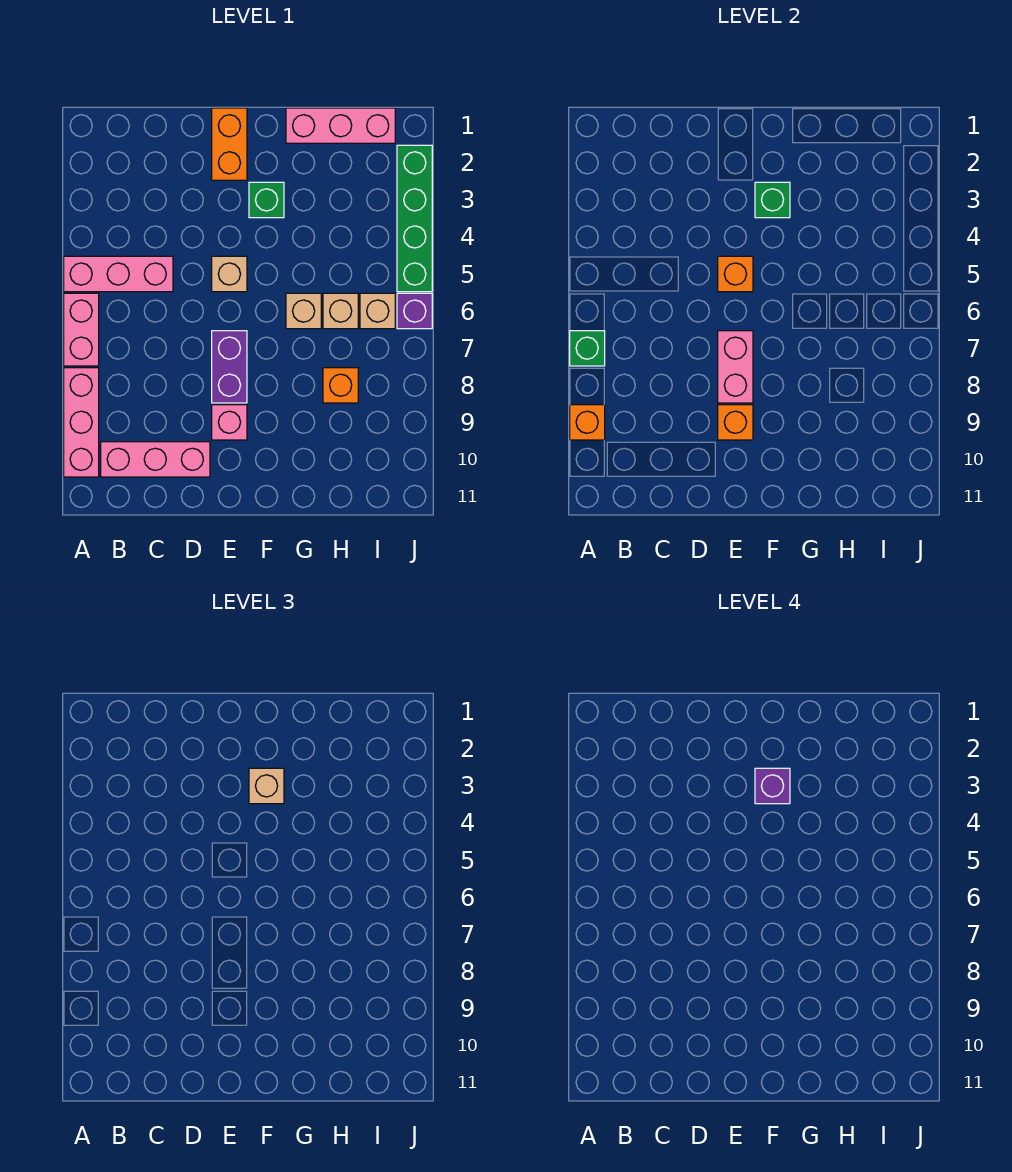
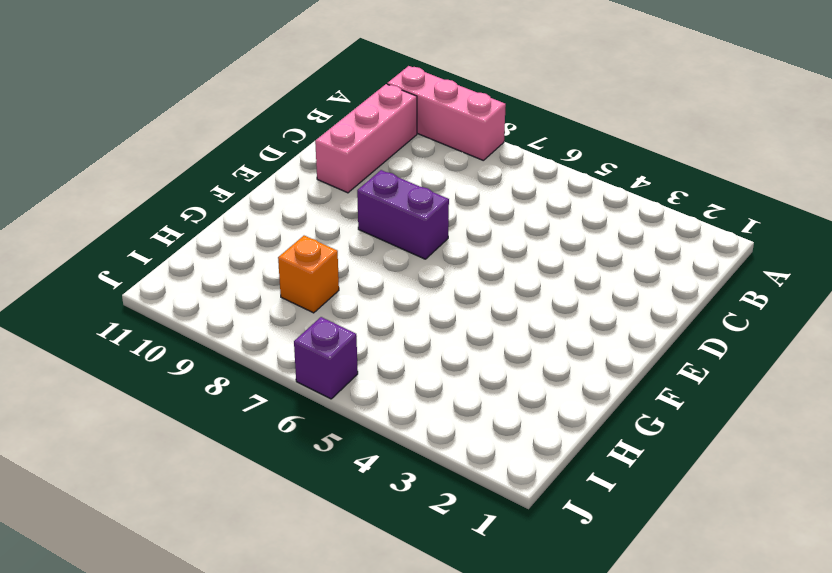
none -> pink brick A5:C5 level 1
none -> pink brick A6:A7 level 1
none -> orange brick E1:E2 level 1

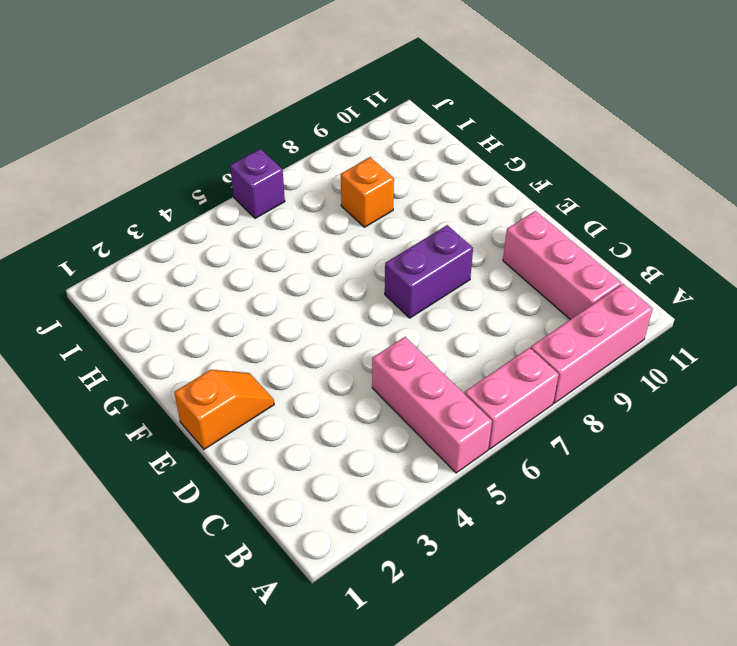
orange slope E1:E2 level 1 top 1 -> orange brick E1:E2 level 1
none -> tan brick E5 level 1
none -> pink brick E9 level 1
none -> green brick F3 level 1

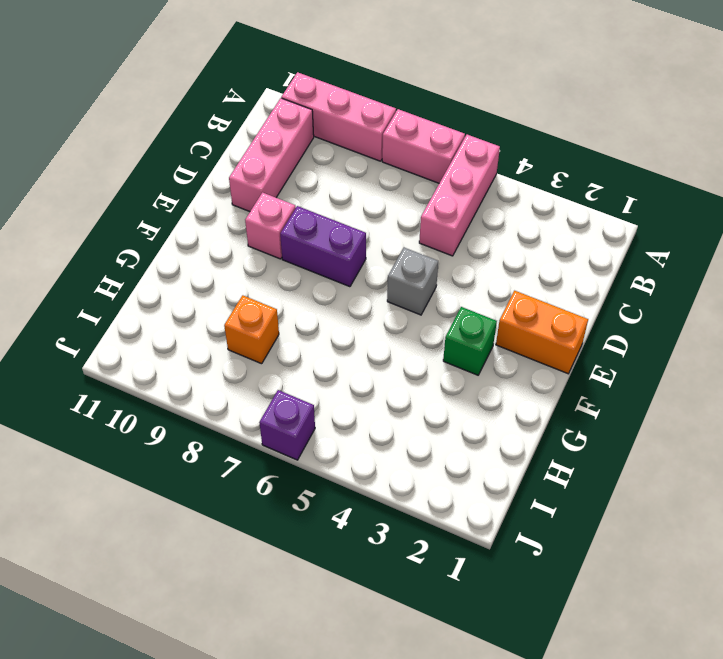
grey brick E5 level 1 -> tan brick E5 level 1
none -> pink brick G1:I1 level 1
none -> tan brick G6 level 1
none -> tan brick H6 level 1

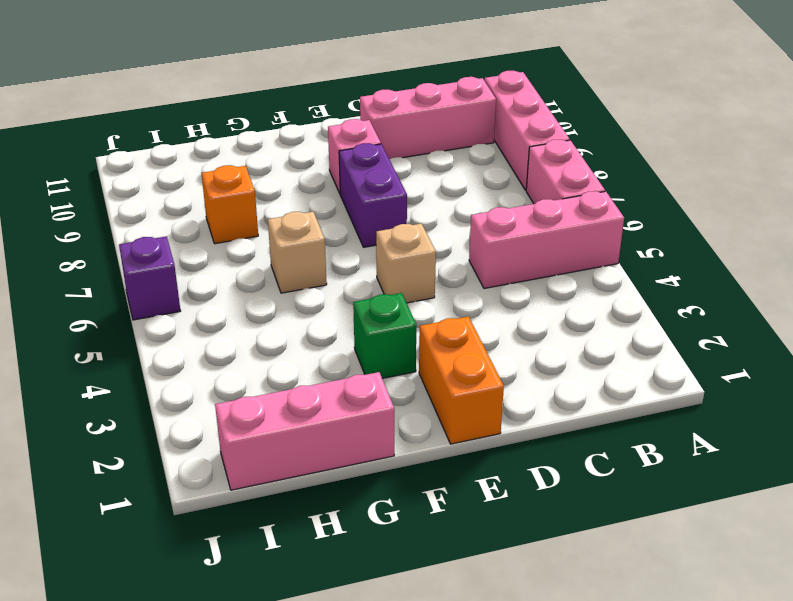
none -> tan brick H6 level 1
none -> tan brick I6 level 1
none -> green brick J2:J5 level 1

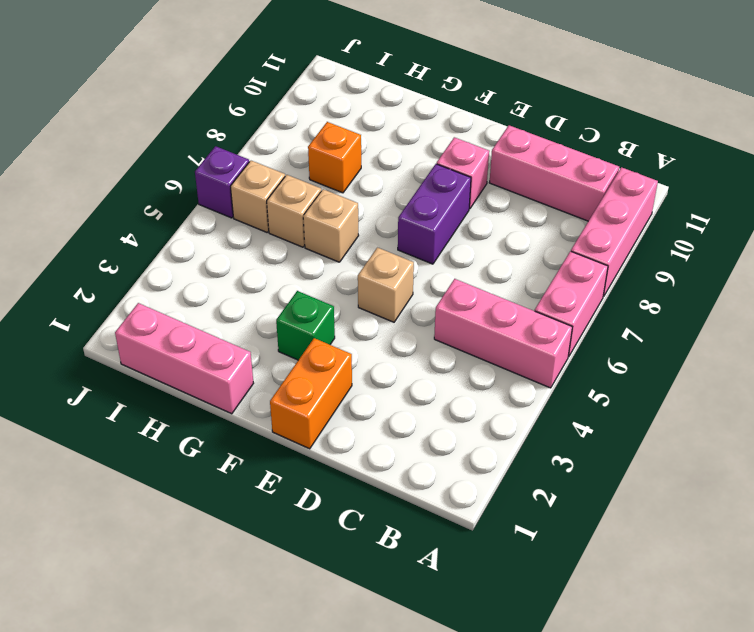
none -> green brick J2:J5 level 1
none -> green brick A7 level 2
none -> orange brick A9 level 2

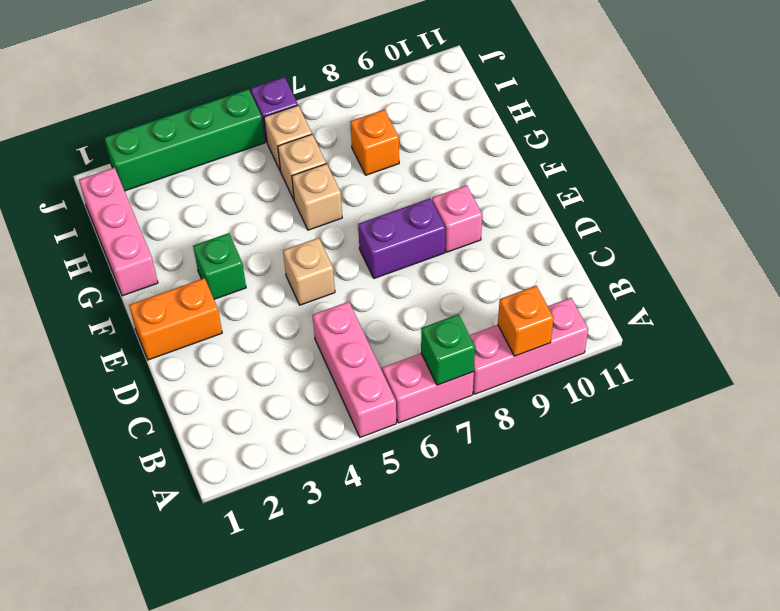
none -> pink brick B10:D10 level 1
none -> orange brick E5 level 2
none -> pink brick E7:E8 level 2

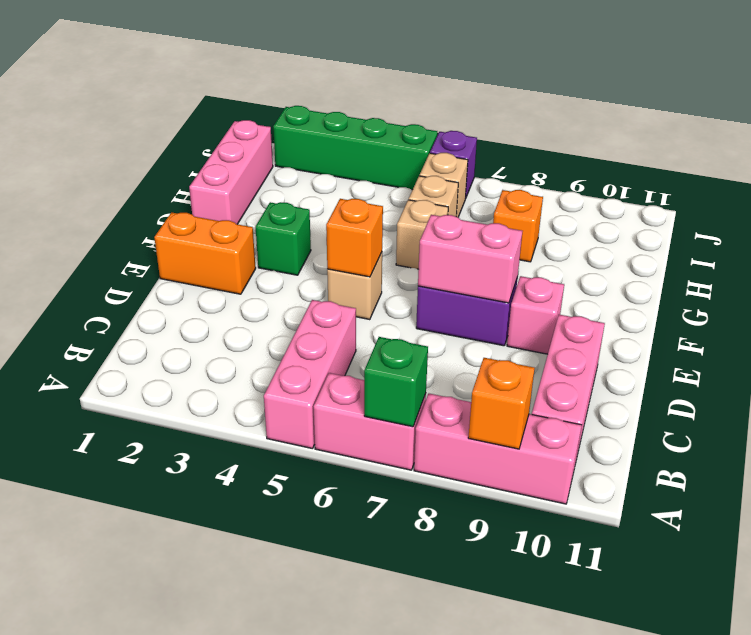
none -> orange brick E9 level 2
none -> green brick F3 level 2
none -> tan brick F3 level 3

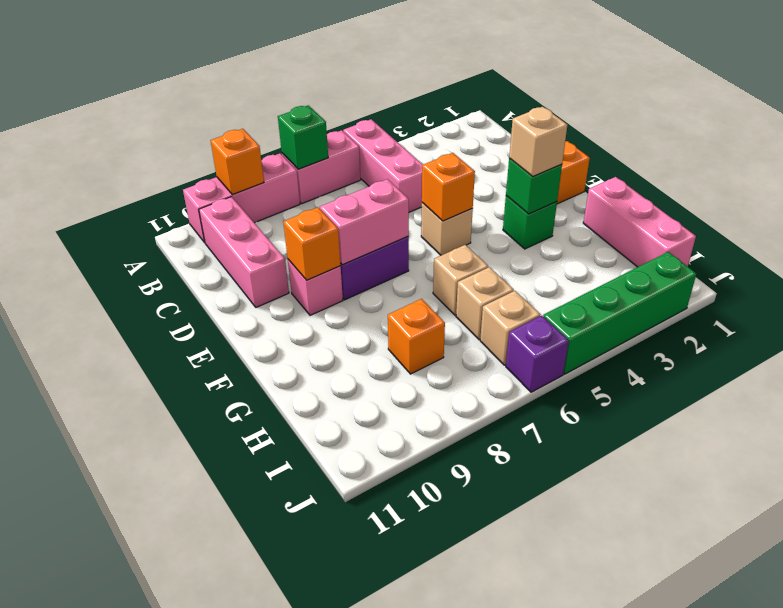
none -> purple brick F3 level 4

